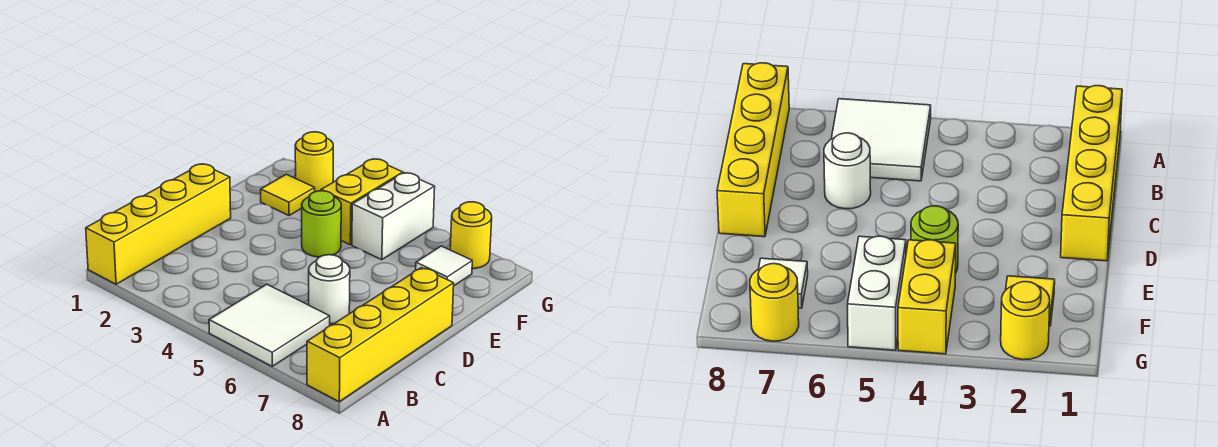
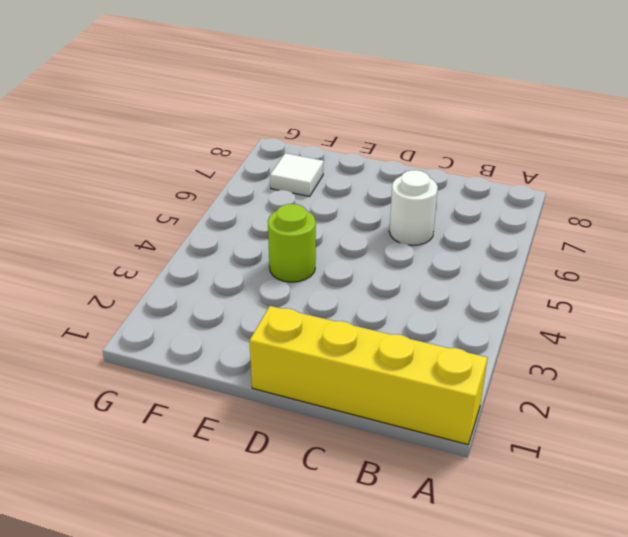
none -> white tile A5:B6 level 1
none -> yellow brick A8:D8 level 1

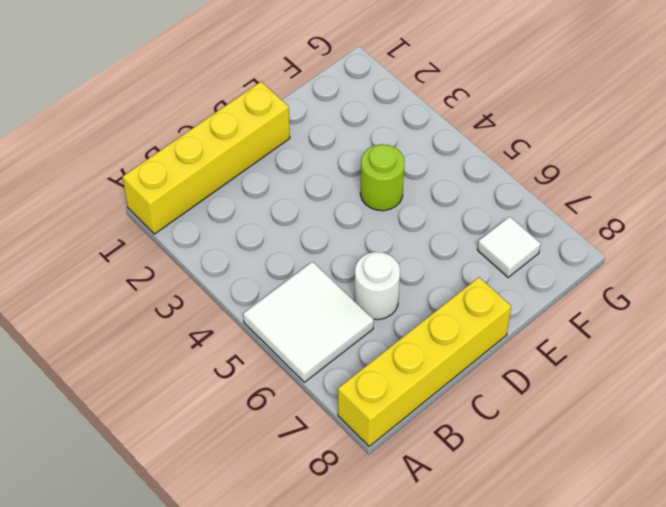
none -> yellow tile F2 level 1
none -> yellow brick F4:G4 level 1

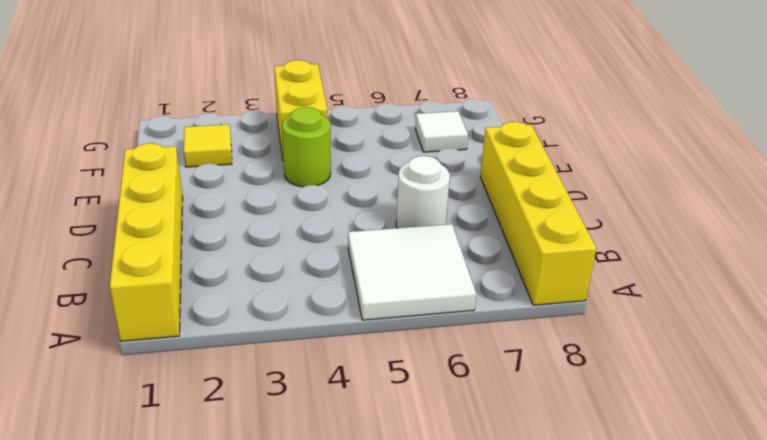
none -> white brick F5:G5 level 1
none -> yellow round brick G2 level 1

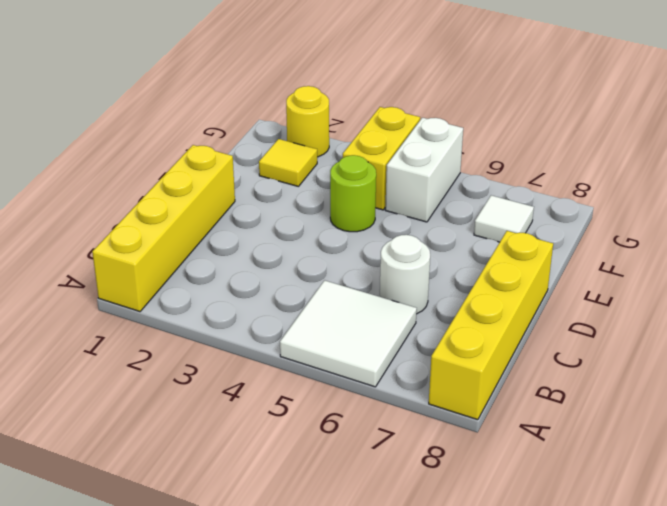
none -> yellow round brick G7 level 1

